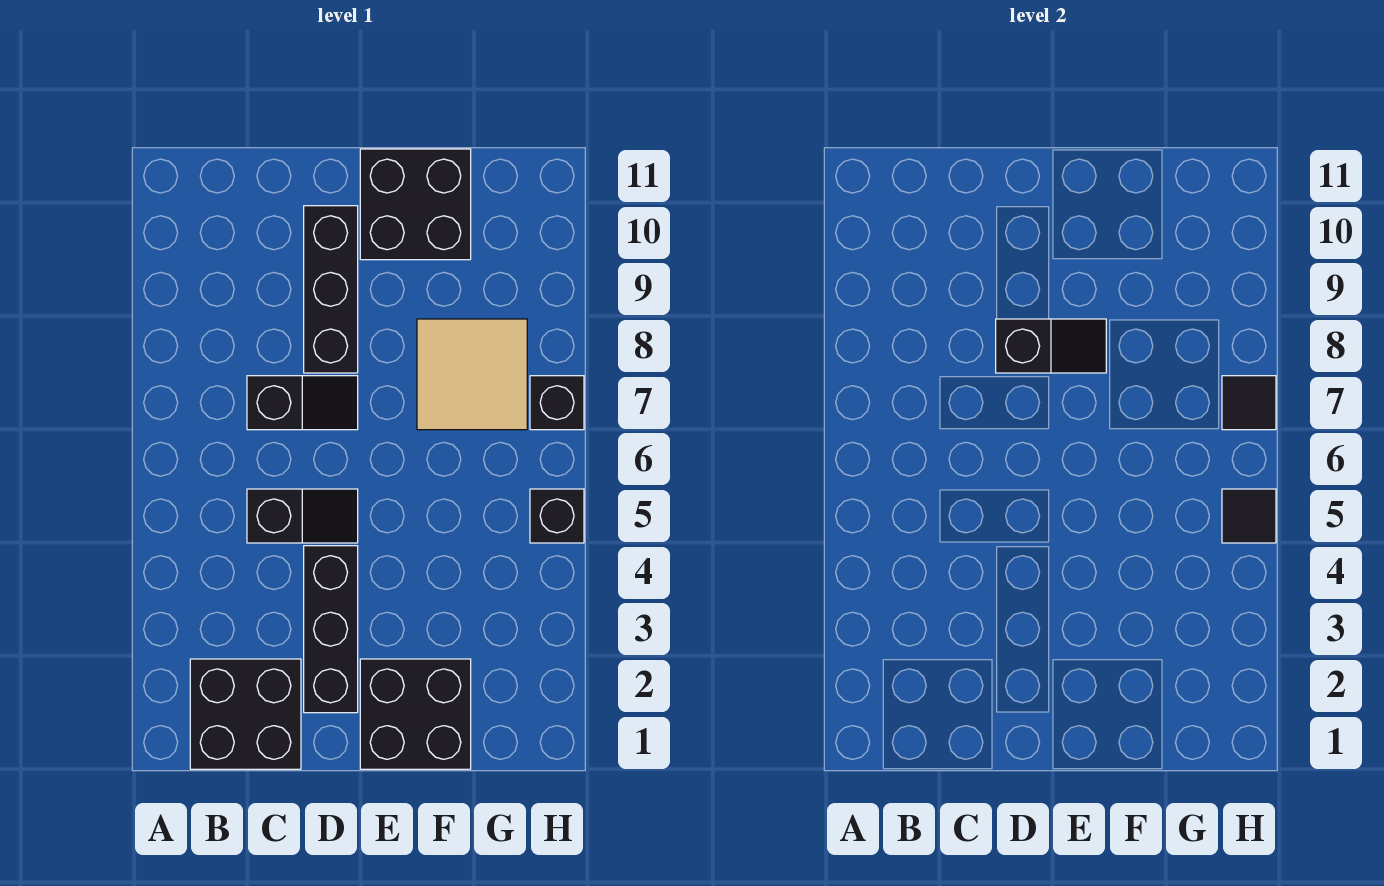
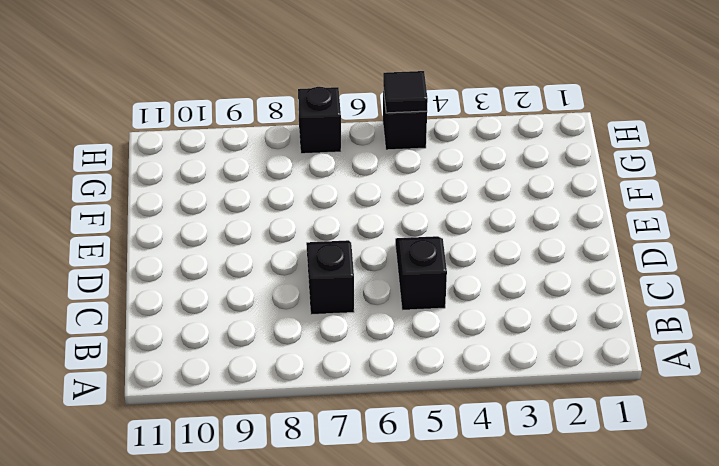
none -> black brick B1:C2 level 1
none -> black brick D2:D4 level 1
none -> black brick D8:D10 level 1

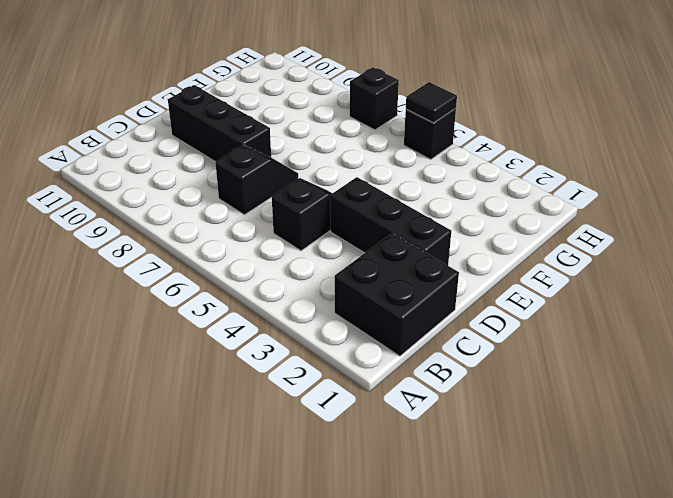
none -> black brick E1:F2 level 1
none -> black brick E10:F11 level 1
none -> tan tile F7:G8 level 1

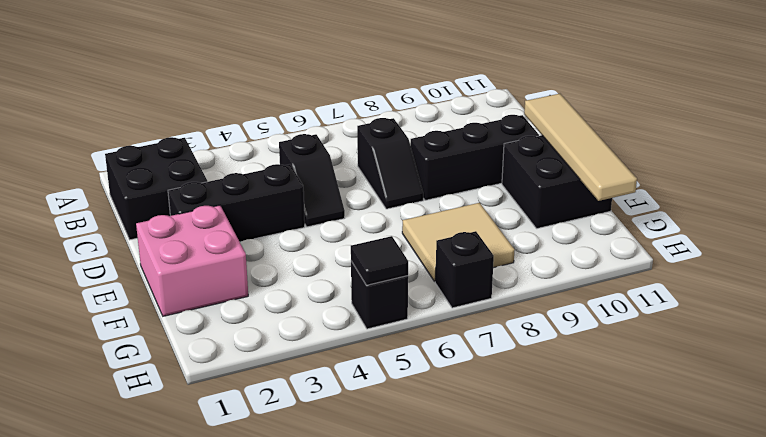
tan tile D11:G11 level 2 -> none
pink brick E1:F2 level 1 -> black brick E1:F2 level 1
none -> black slope D8:E8 level 2 top D
none -> black tile H7 level 2

